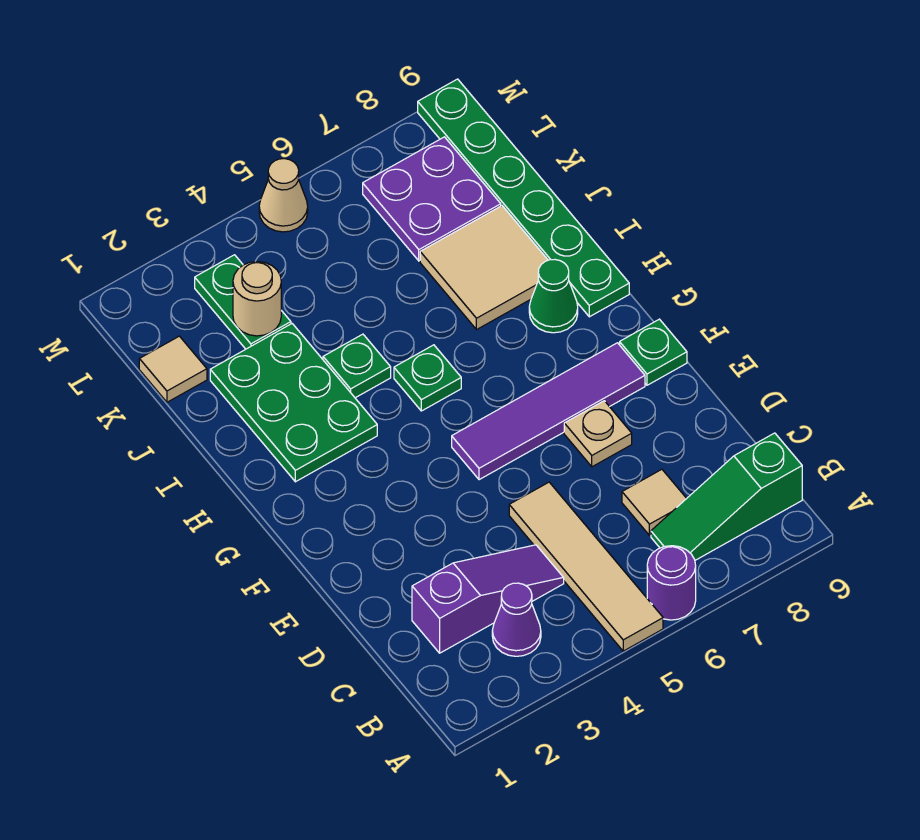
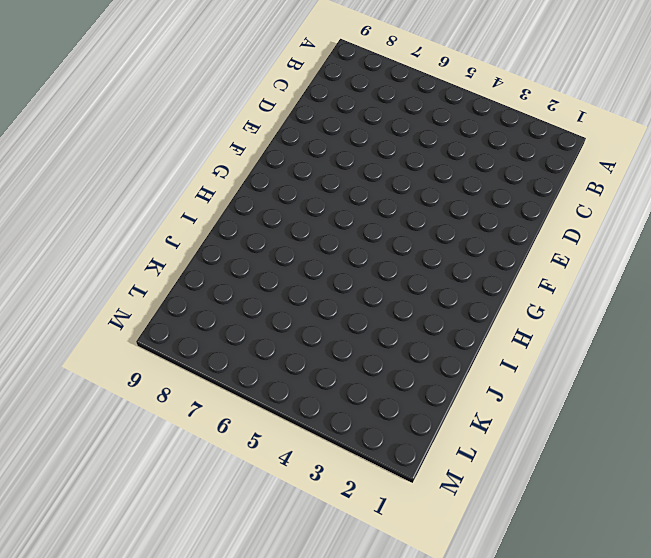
none -> tan tile A5:D5 level 1
none -> purple round brick A6 level 1
none -> purple cone B3 level 1

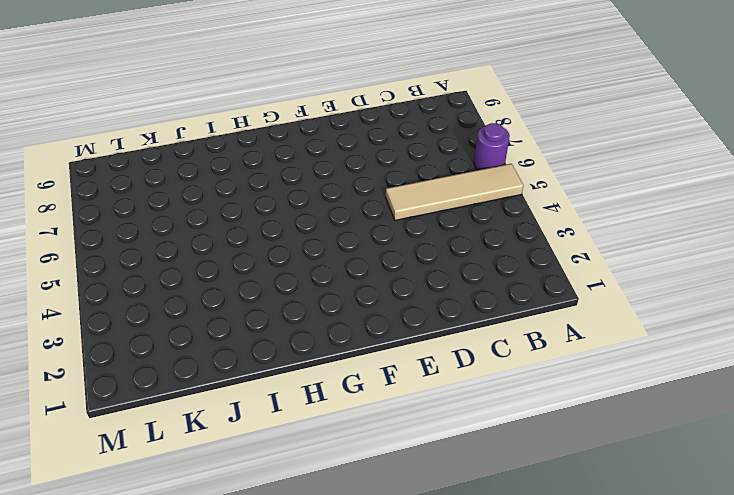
none -> purple cone B3 level 1
none -> green slope B7:B9 level 1 top 9
none -> purple slope C2:C4 level 1 top 2

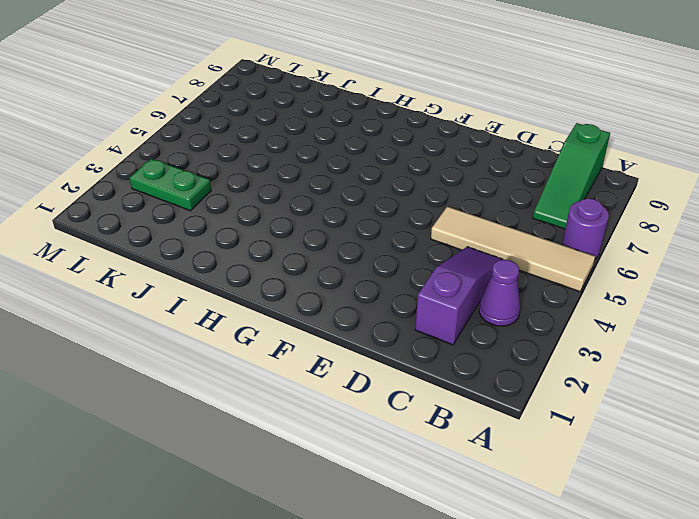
none -> tan tile C7 level 1
none -> tan plate E7 level 1
none -> purple tile F5:F8 level 1

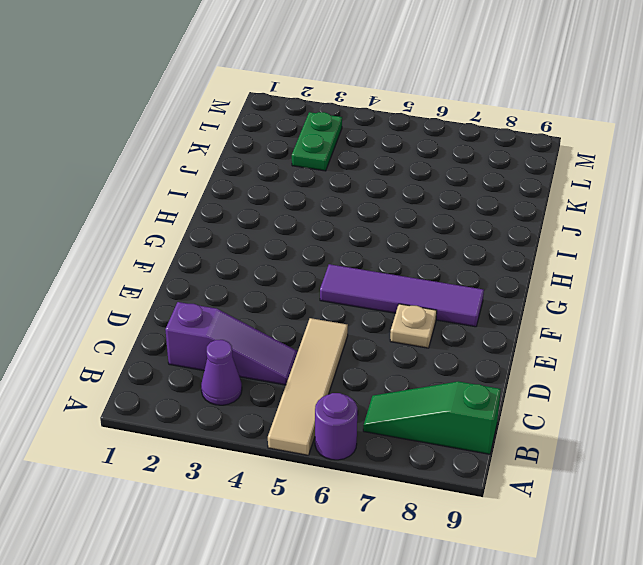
none -> tan tile C7 level 1
none -> green plate F9 level 1
none -> green plate H2:J3 level 1

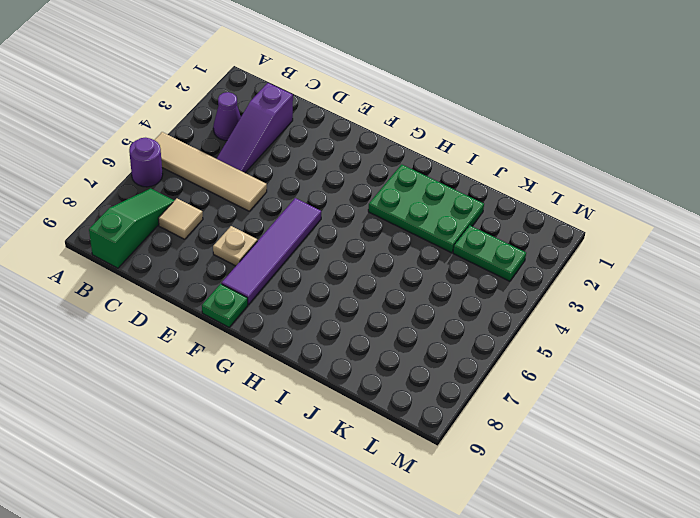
none -> green plate H5 level 1
none -> green cone H8 level 1
none -> green plate H9:M9 level 1

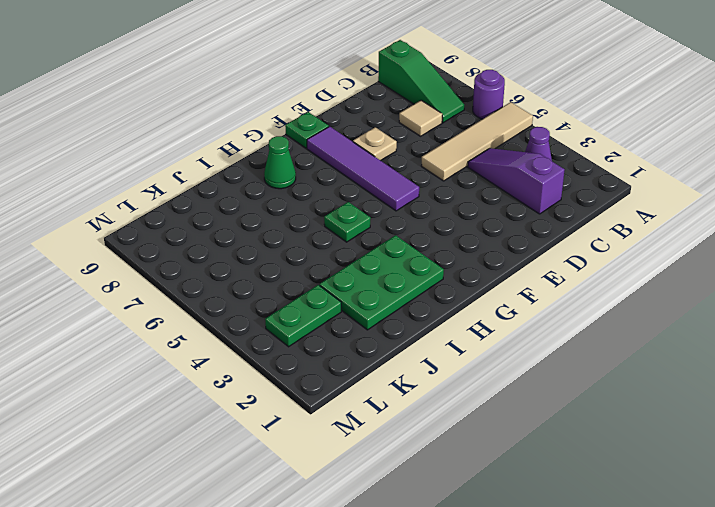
none -> green plate H9:M9 level 1
none -> green plate I4 level 1
none -> tan tile I7:J8 level 1

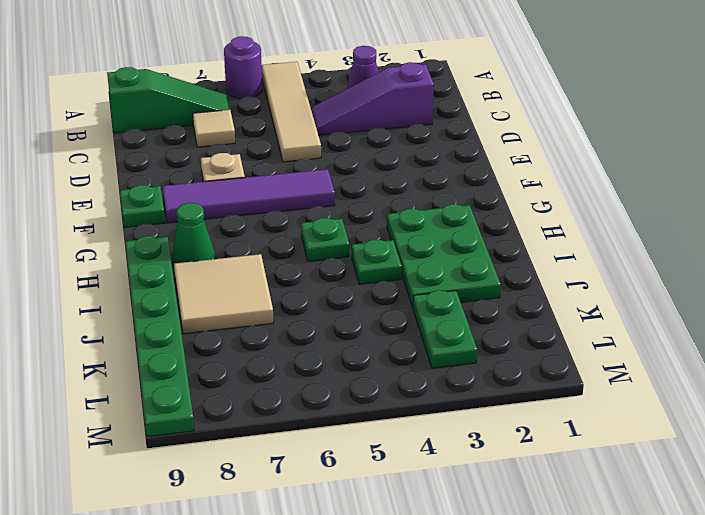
none -> tan tile K1 level 1
none -> purple plate K7:L8 level 1
none -> tan cone M5 level 1

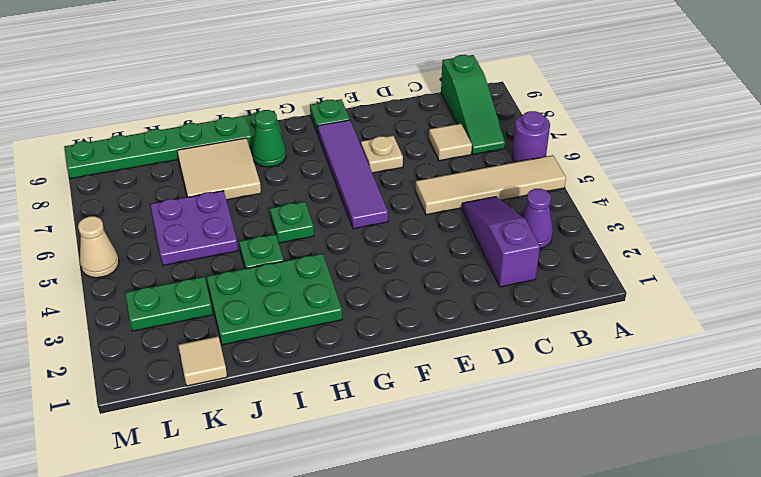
purple plate J5:K6 level 1 -> purple plate K7:L8 level 1
none -> tan round brick K3 level 2

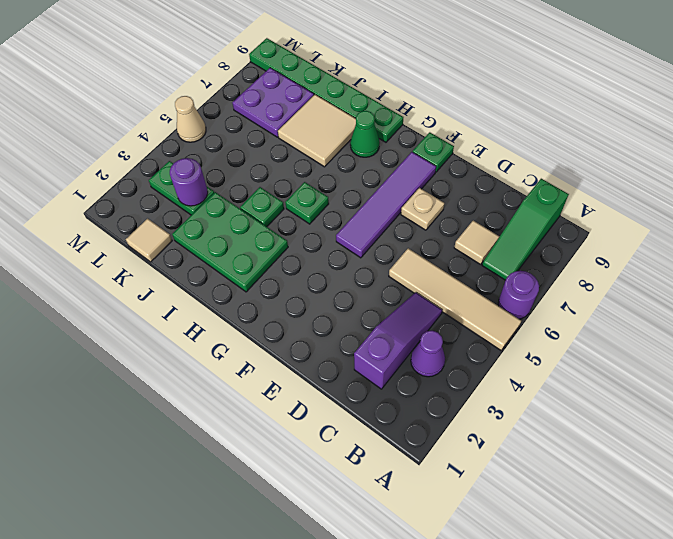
purple round brick K3 level 2 -> tan round brick K3 level 2

